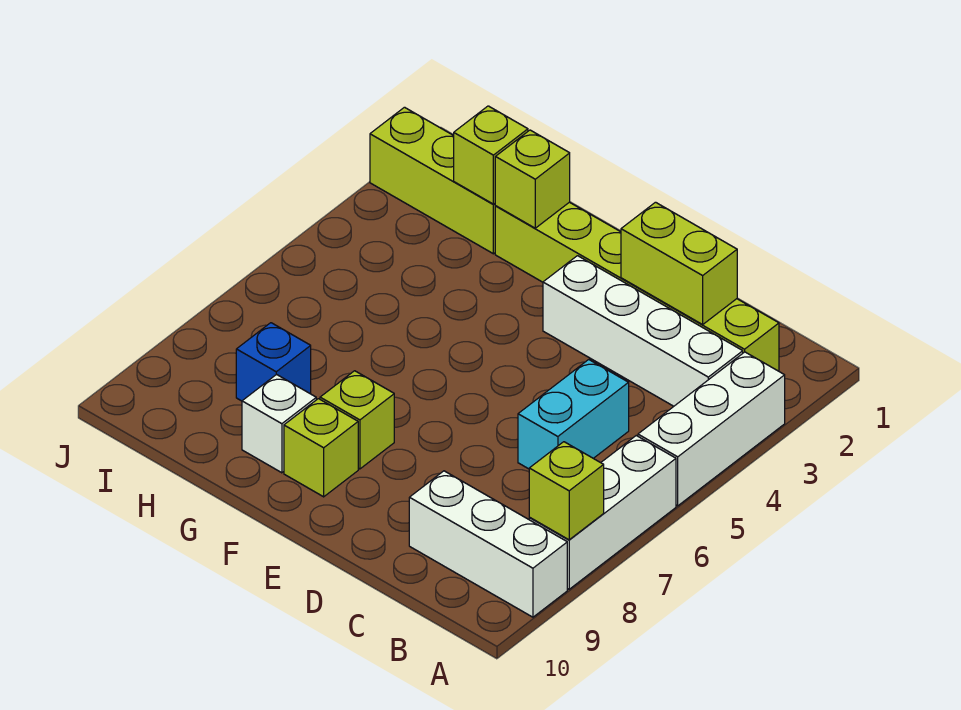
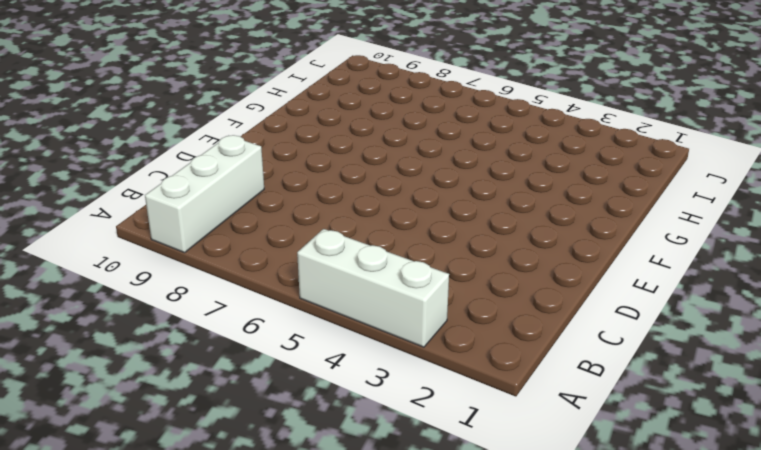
none -> white brick A6:A8 level 1
none -> lime brick B2:G2 level 1
none -> white brick B3:E3 level 1

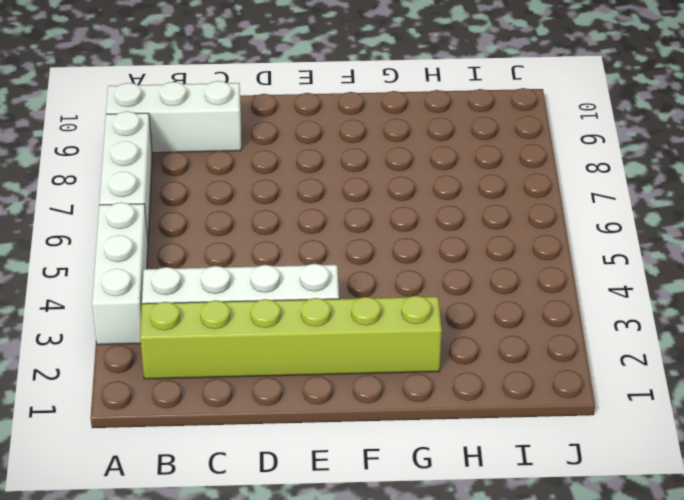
none -> cyan brick C5:C6 level 1
none -> lime brick F8 level 1
none -> lime brick F9 level 1

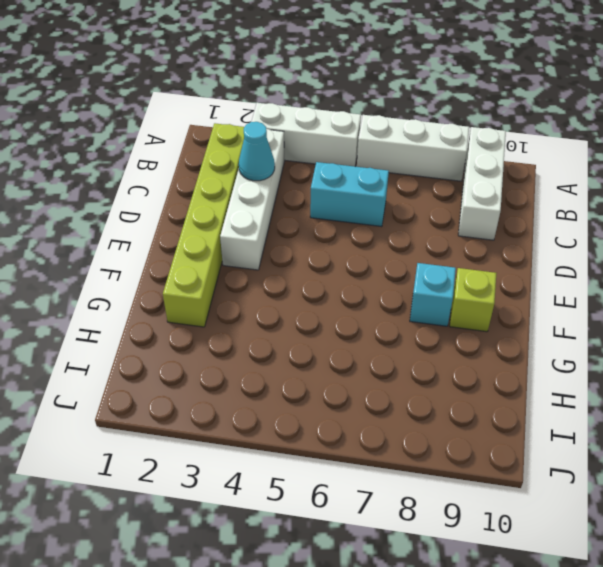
cyan cone C3 level 2 -> none
cyan brick F8 level 1 -> lime brick F8 level 1
none -> white brick G9 level 1
none -> lime brick H2:J2 level 1
none -> blue brick H8 level 1

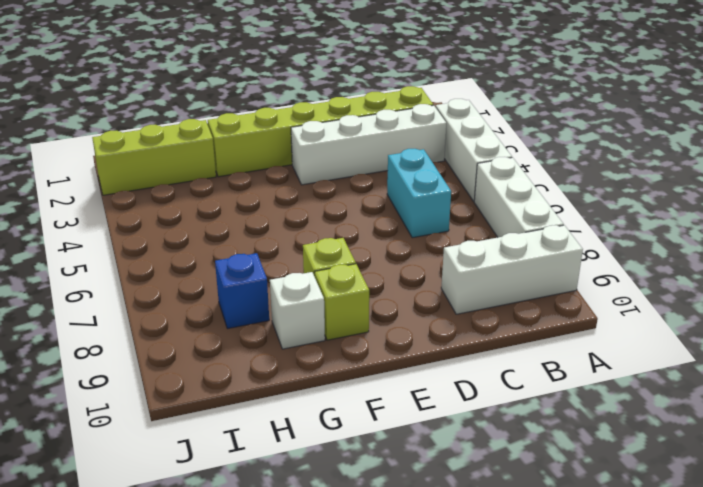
none -> lime brick A8 level 2
none -> lime brick C2:D2 level 2
none -> lime brick G2 level 2

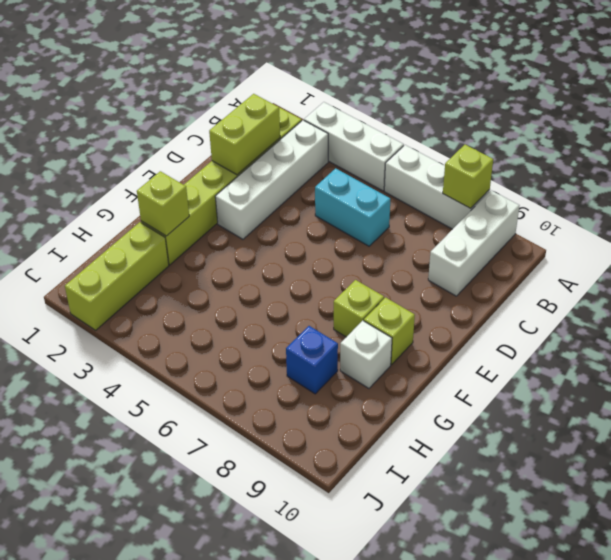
none -> lime brick H2 level 2

